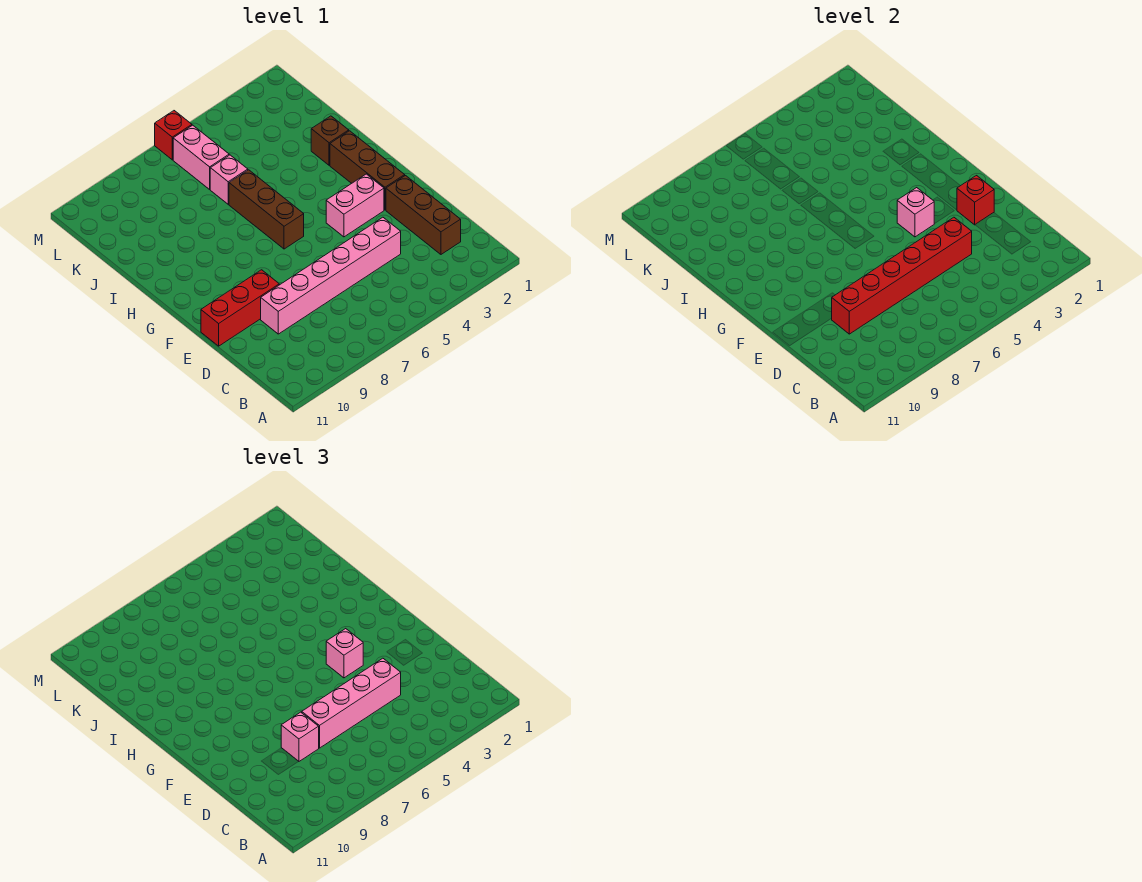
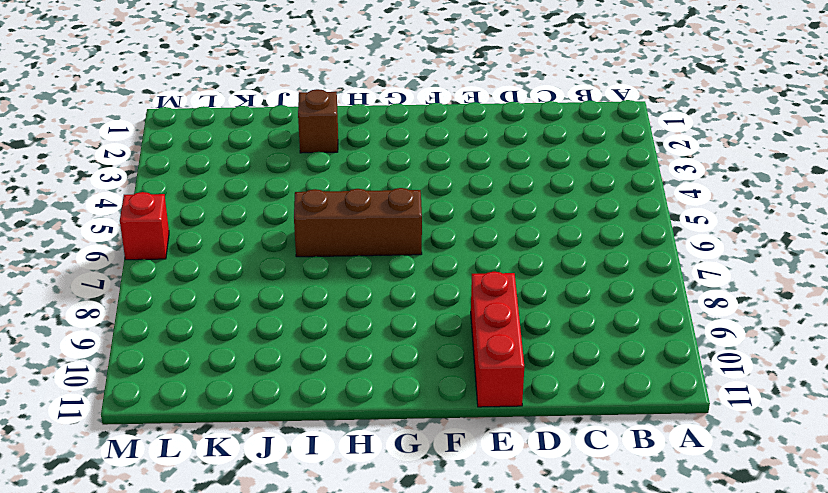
none -> brown brick C2:E2 level 1
none -> pink brick D4:D9 level 1
none -> brown brick F2:H2 level 1

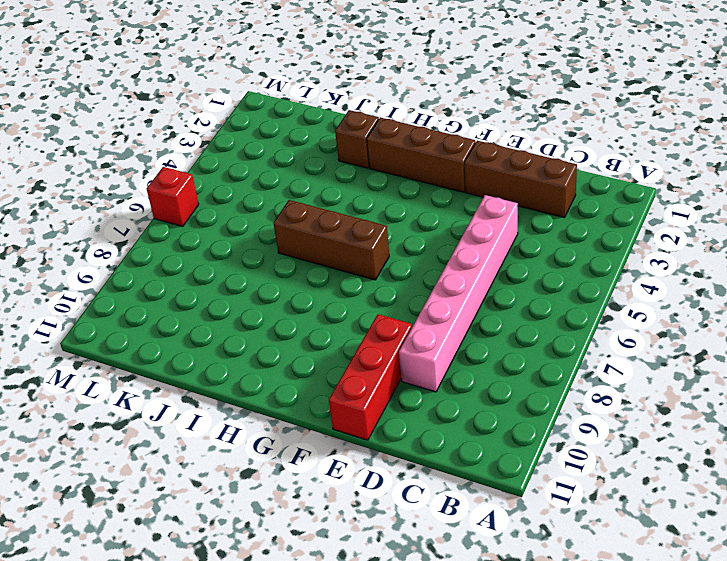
none -> pink brick F3:F4 level 1
none -> pink brick J6 level 1
none -> pink brick K6:L6 level 1

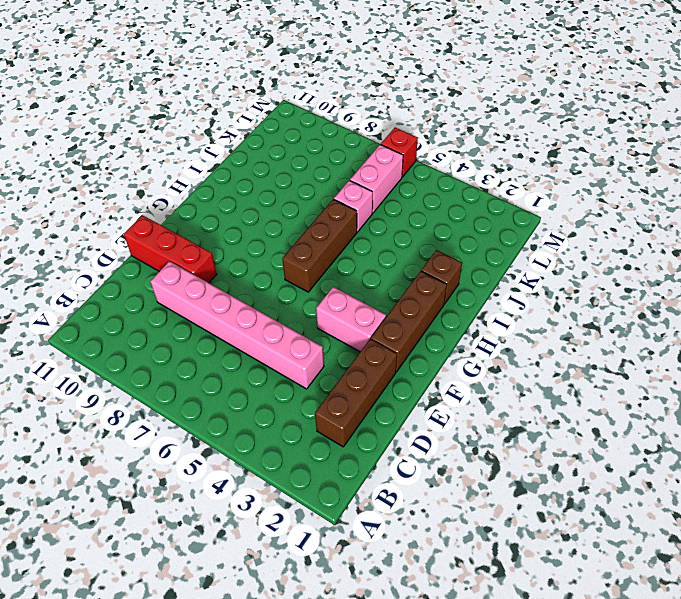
none -> red brick D4:D9 level 2
none -> red brick E2 level 2
none -> pink brick F4 level 2

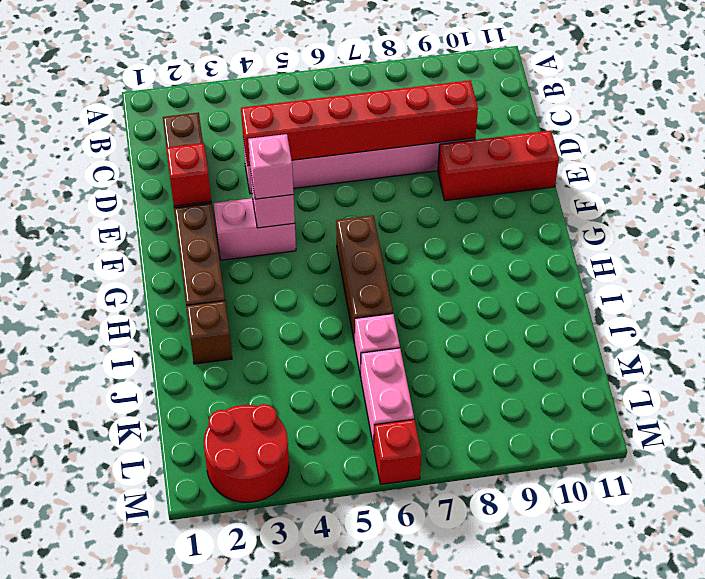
red round brick L2:M3 level 1 -> none
none -> pink brick D4:D7 level 3
none -> pink brick D8 level 3

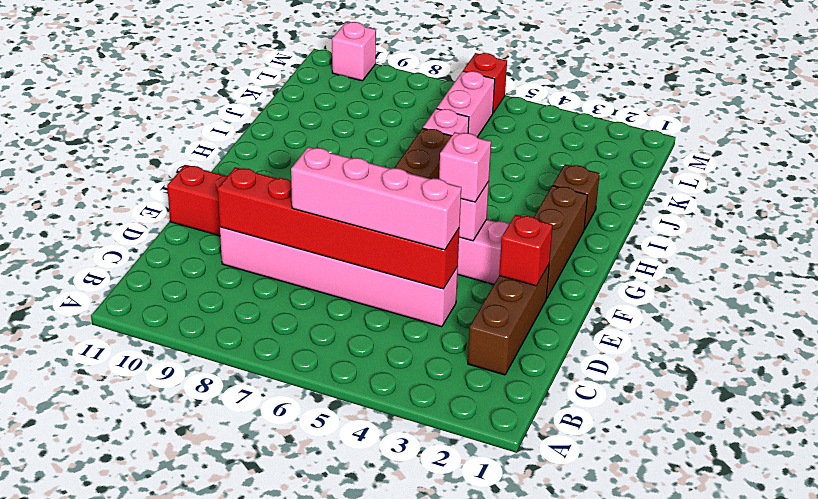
pink brick M10 level 1 -> pink brick D8 level 3

